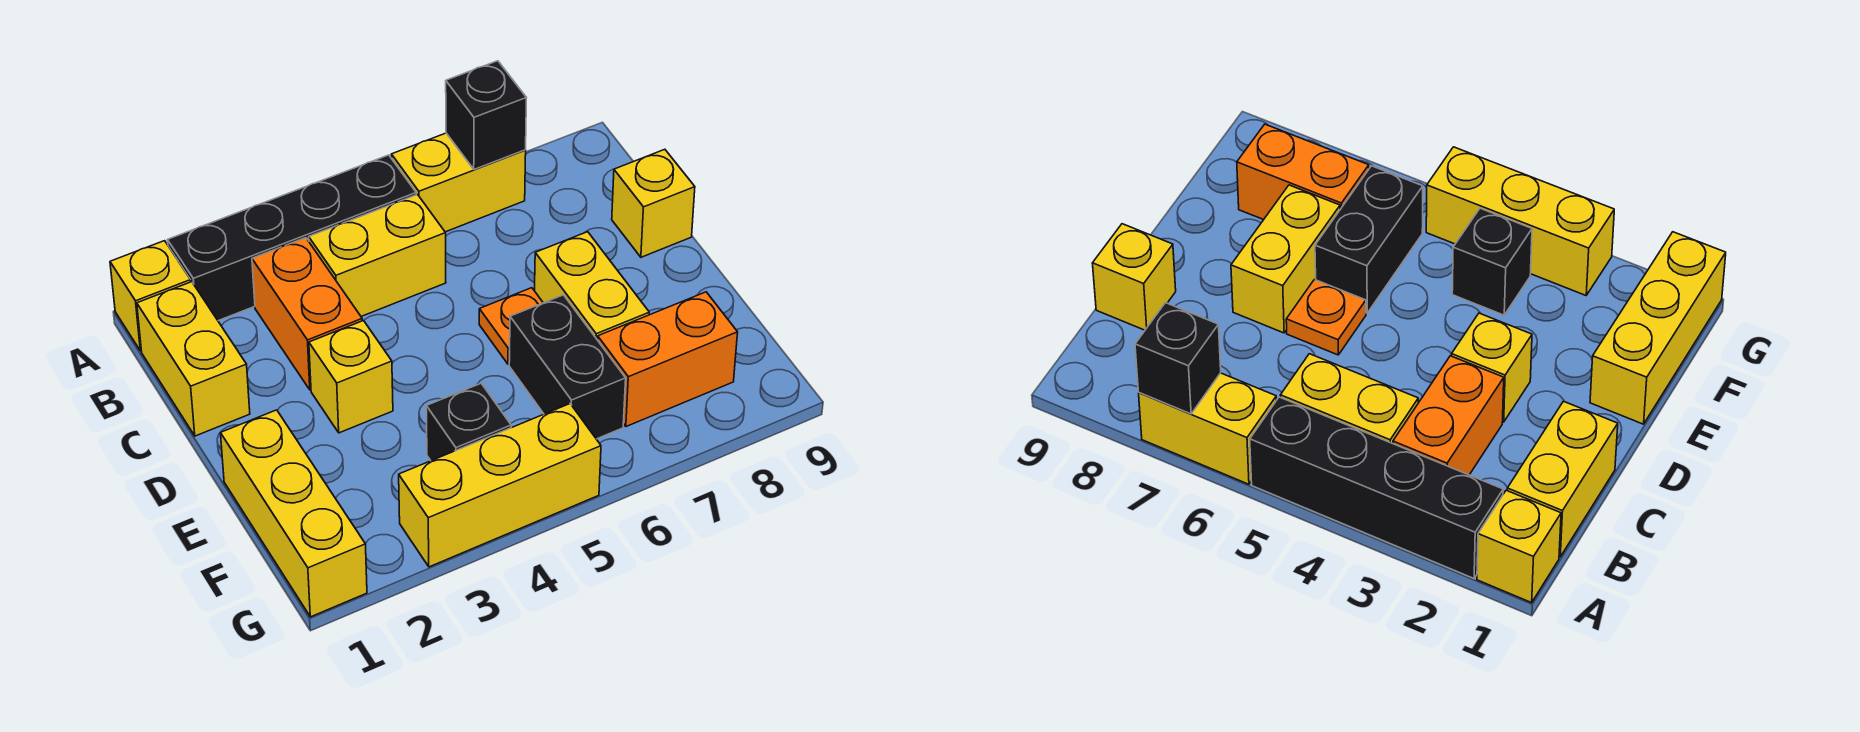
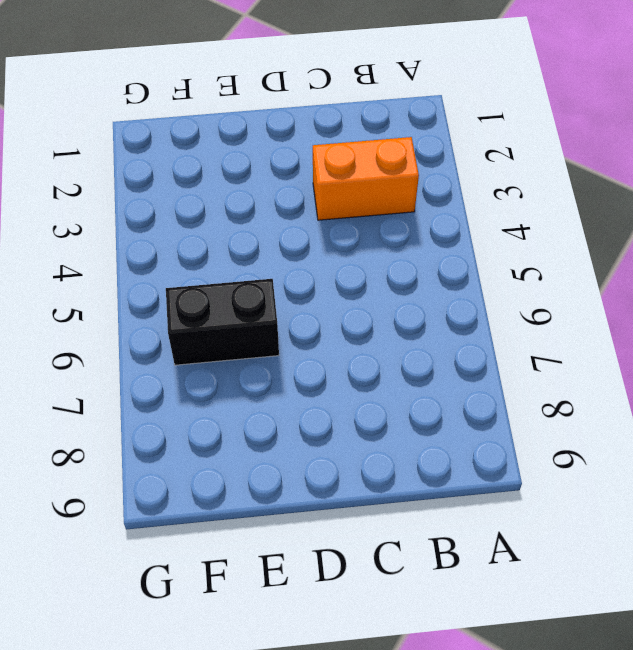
none -> yellow brick A1 level 1
none -> black brick A2:A5 level 1
none -> yellow brick A6:A7 level 1

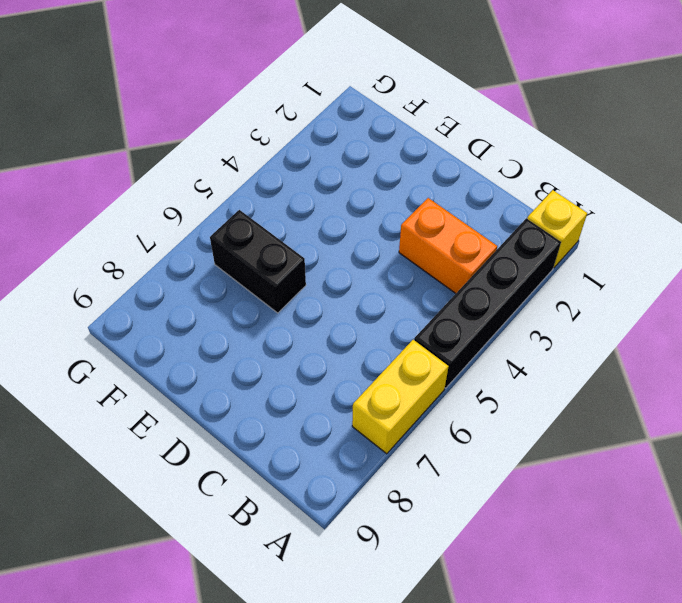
none -> yellow brick B1:C1 level 1
none -> yellow brick B4:B5 level 1
none -> yellow brick C9 level 1

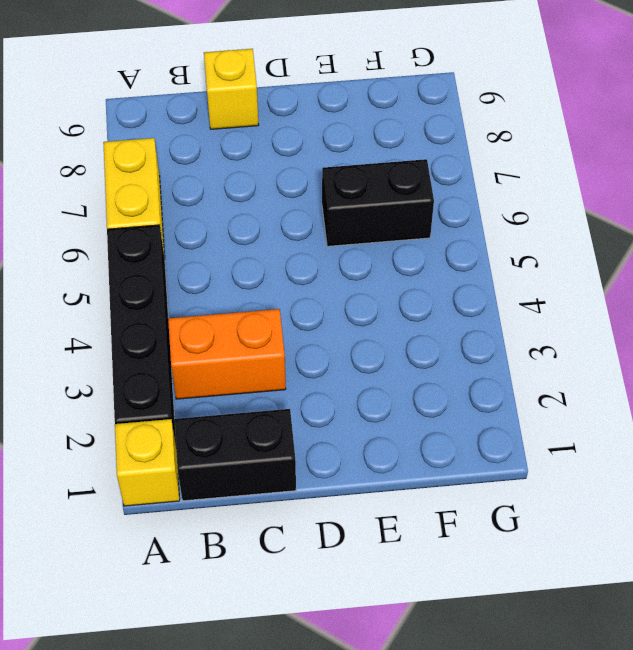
black brick B1:C1 level 1 -> yellow brick B1:C1 level 1
none -> yellow brick B4:B5 level 1
none -> yellow brick D3 level 1
none -> orange plate D6 level 1

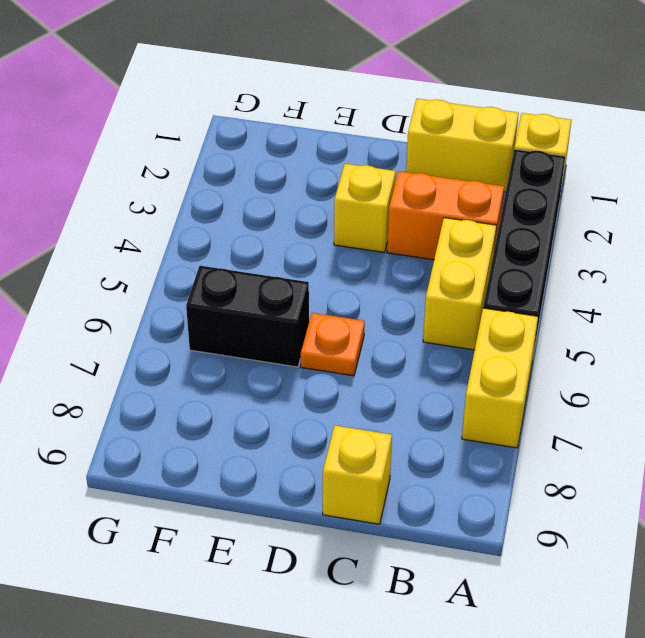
none -> yellow brick D7:E7 level 1
none -> yellow brick E1:G1 level 1
none -> black brick F4 level 1

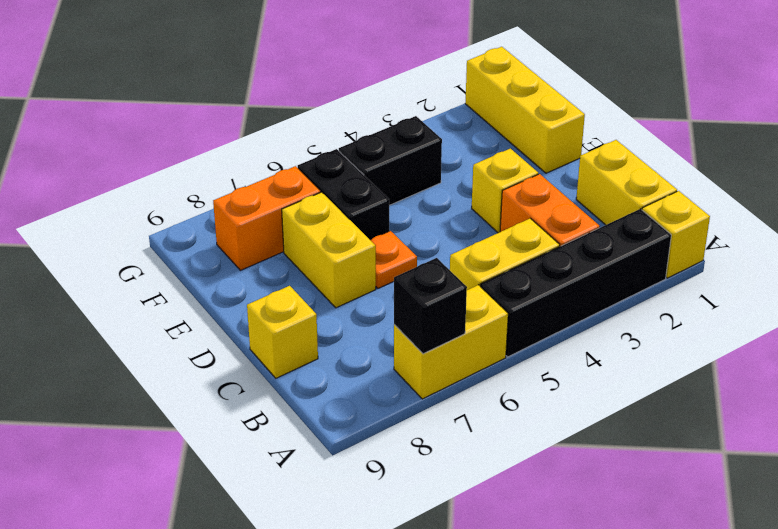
black brick F4:F5 level 1 -> black brick F4 level 1
none -> yellow brick G3:G5 level 1

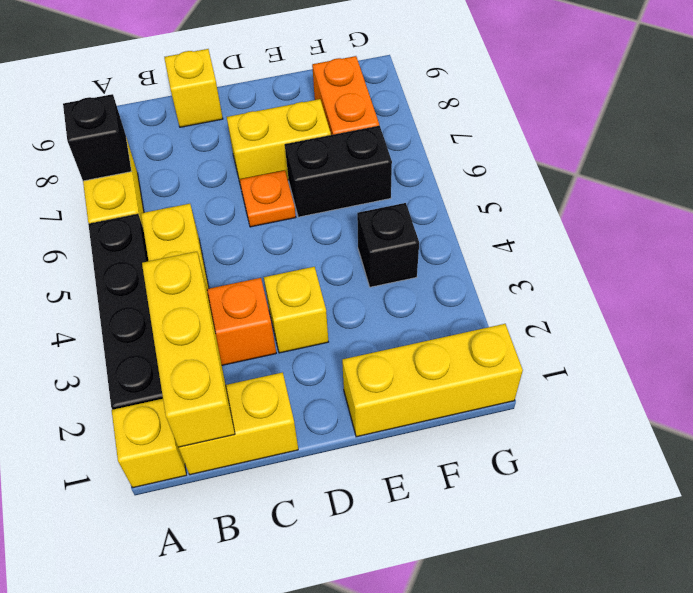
yellow brick B1:B3 level 2 -> yellow brick G3:G5 level 1

